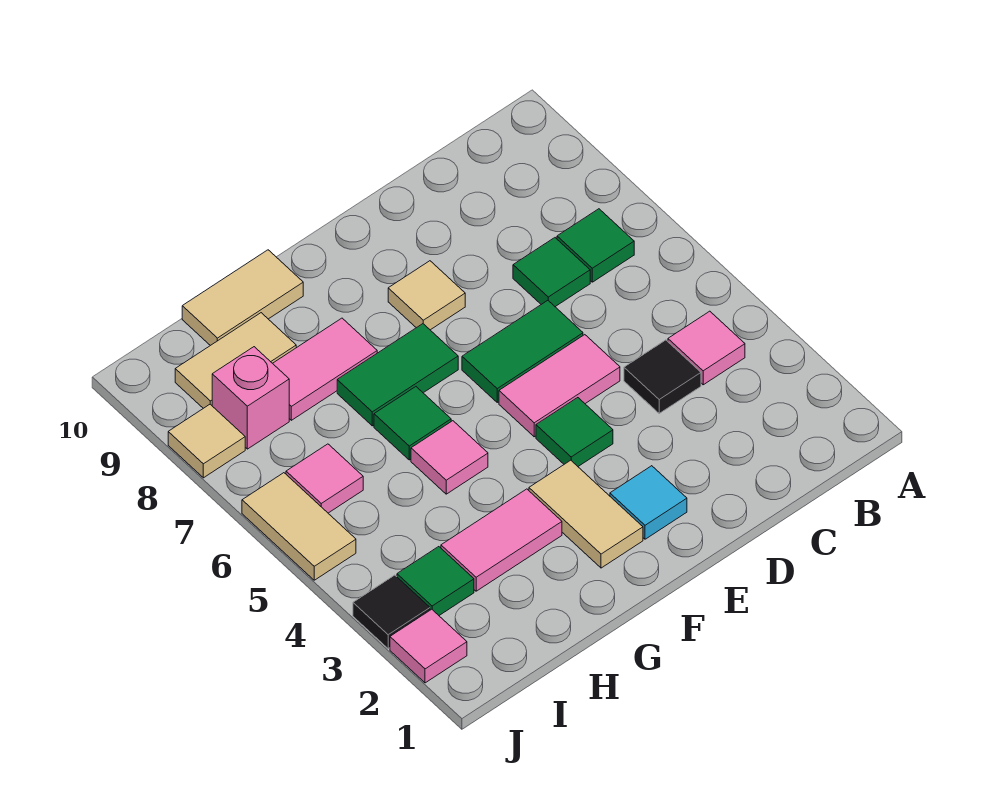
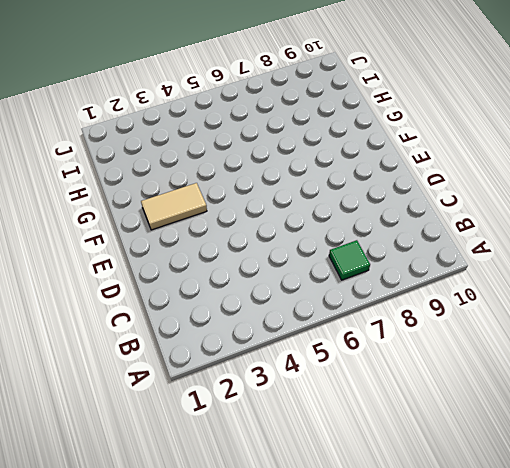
none -> pink tile B4 level 1
none -> black tile C4 level 1
none -> green tile C7 level 1

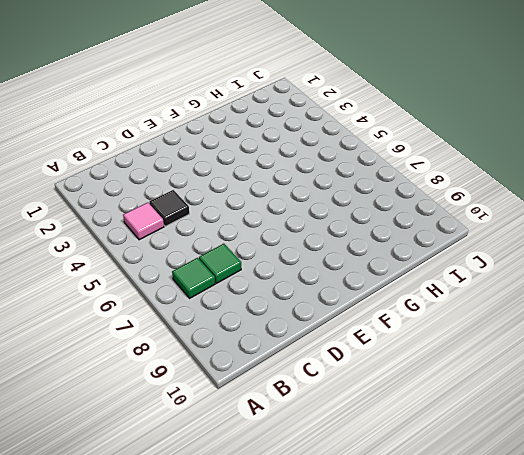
none -> pink tile D5:E5 level 1
none -> green tile D6:E6 level 1
none -> cyan tile E2 level 1

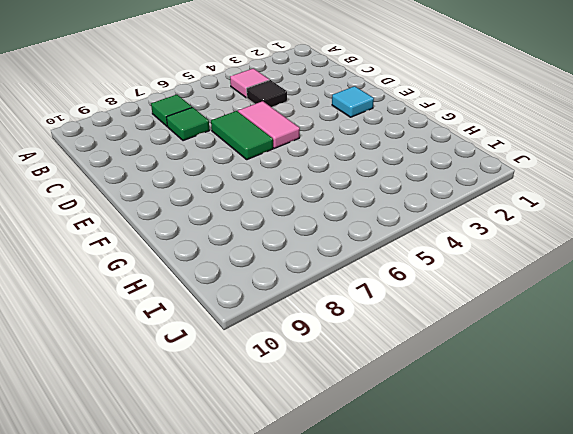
none -> green tile E4 level 1
none -> tan tile E8 level 1
none -> tan tile F2:F3 level 1

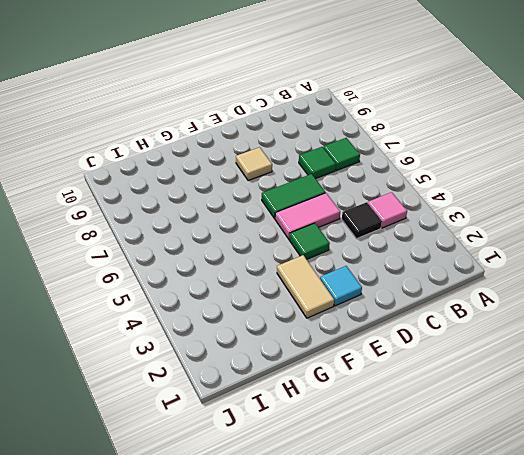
none -> green tile F7:G7 level 1
none -> pink tile G3:H3 level 1
none -> pink tile G5 level 1

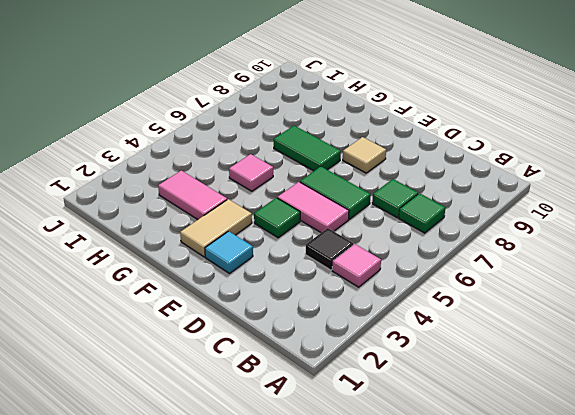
none -> green tile G6 level 1
none -> pink tile G8:H8 level 1
none -> tan tile G10:H10 level 1

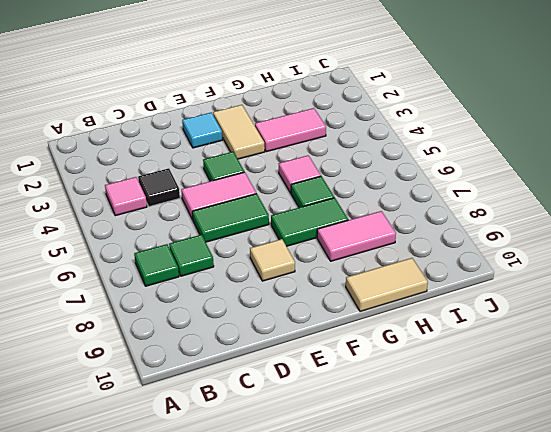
none -> tan tile H9:I9 level 1
none -> green tile I3 level 1
none -> pink tile I6 level 1

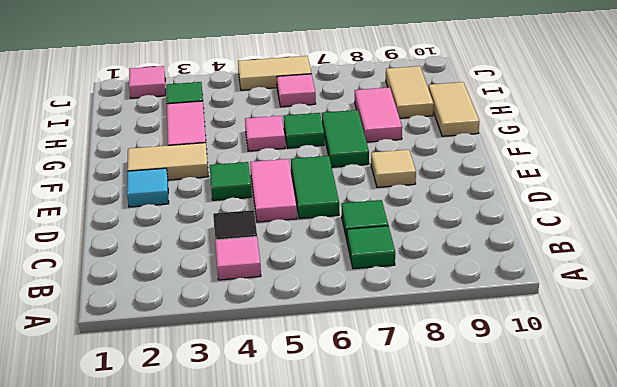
none -> pink brick I8 level 1
none -> black tile J3 level 1
none -> tan tile J8 level 1

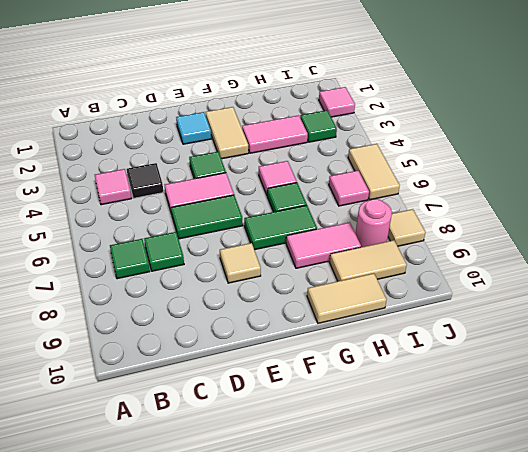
pink round brick I8 level 1 -> pink brick I8 level 1
none -> black tile J3 level 1

